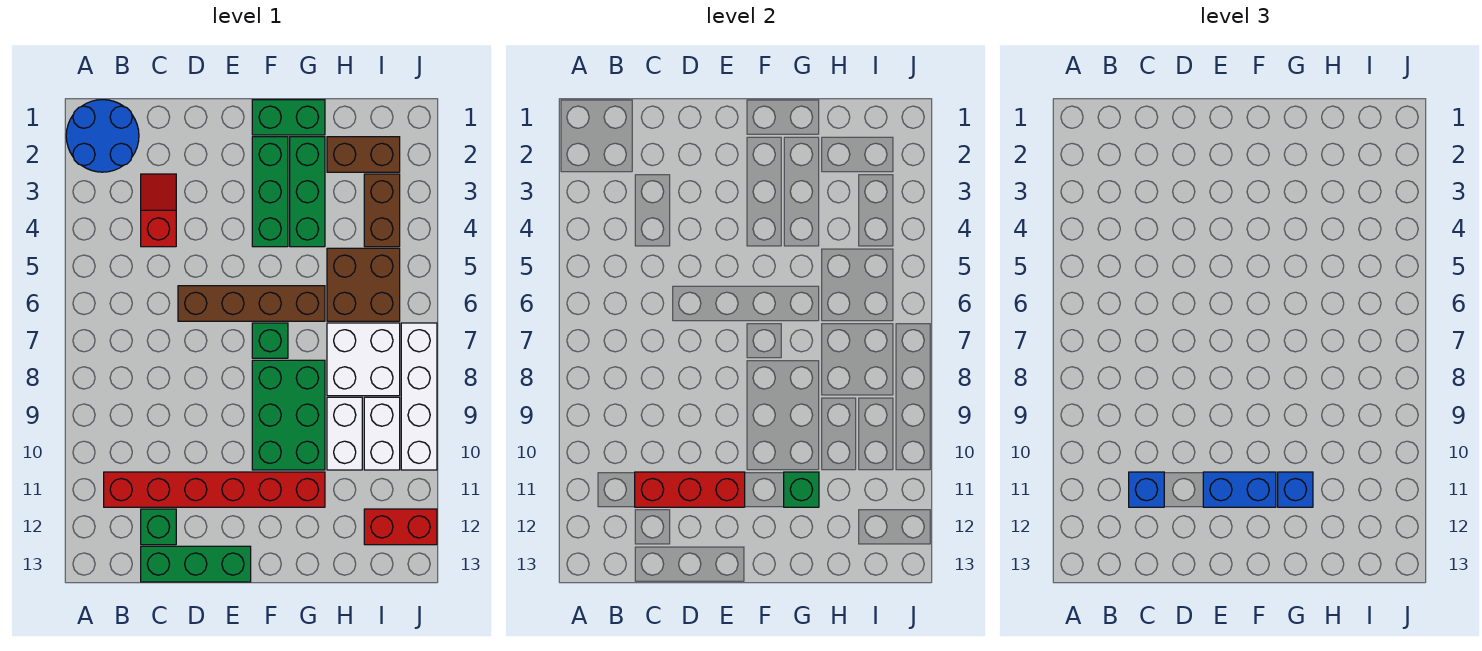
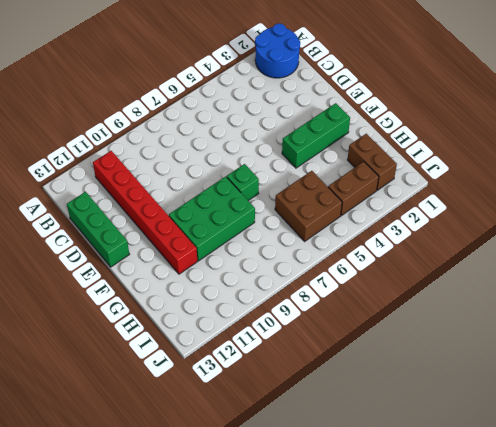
none -> red slope C3:C4 level 1 top 4
none -> green brick C12 level 1
none -> brown brick D6:G6 level 1

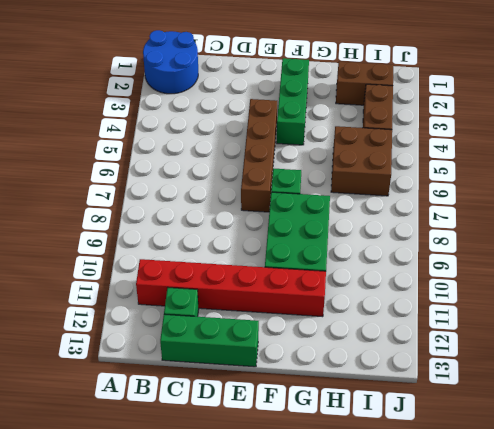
brown brick E4:E7 level 1 -> brown brick D6:G6 level 1
none -> red slope C3:C4 level 1 top 4
none -> green brick F1:G1 level 1
none -> green brick G2:G4 level 1

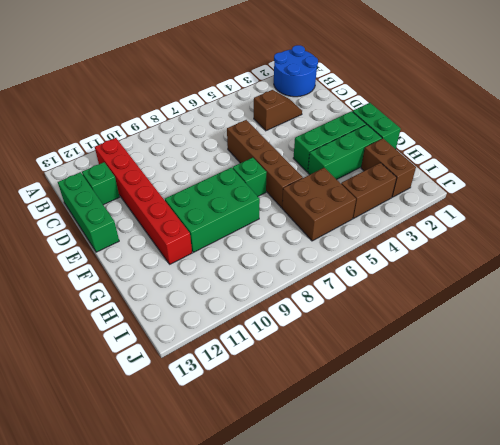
brown slope C3:C4 level 1 top 4 -> red slope C3:C4 level 1 top 4
none -> white brick H7:I8 level 1
none -> white brick H9:H10 level 1
none -> white brick I9:I10 level 1

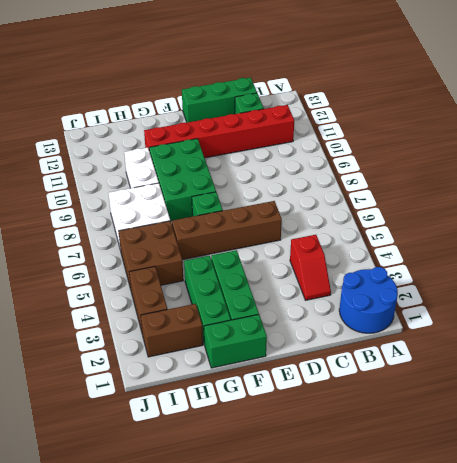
none -> white brick I9:I10 level 1
none -> red brick I12:J12 level 1
none -> white brick J7:J10 level 1

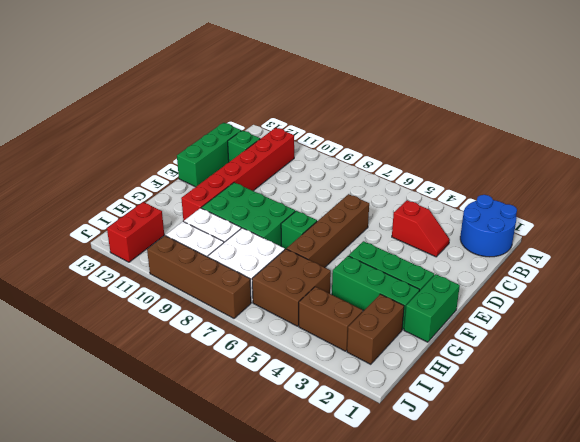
brown brick J7:J10 level 1 -> white brick J7:J10 level 1
none -> red brick C11:E11 level 2
none -> green brick G11 level 2
none -> blue brick C11 level 3

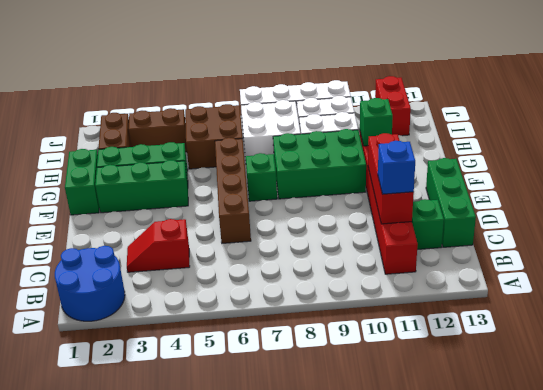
none -> blue brick E11:F11 level 3
none -> blue brick G11 level 3

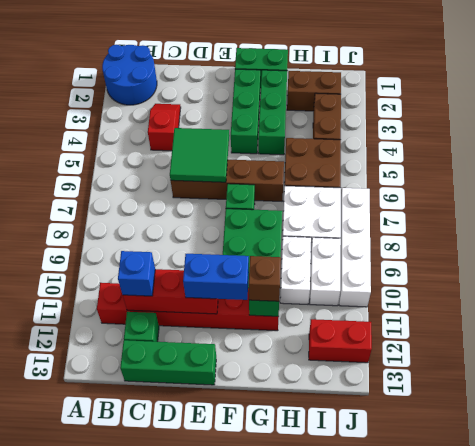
green tile D5:E6 level 2 -> none
brown brick G11 level 3 -> blue brick G11 level 3

